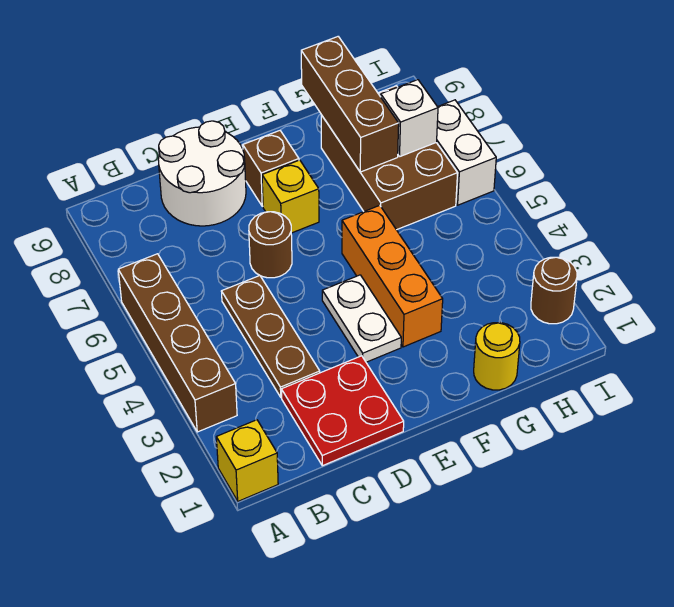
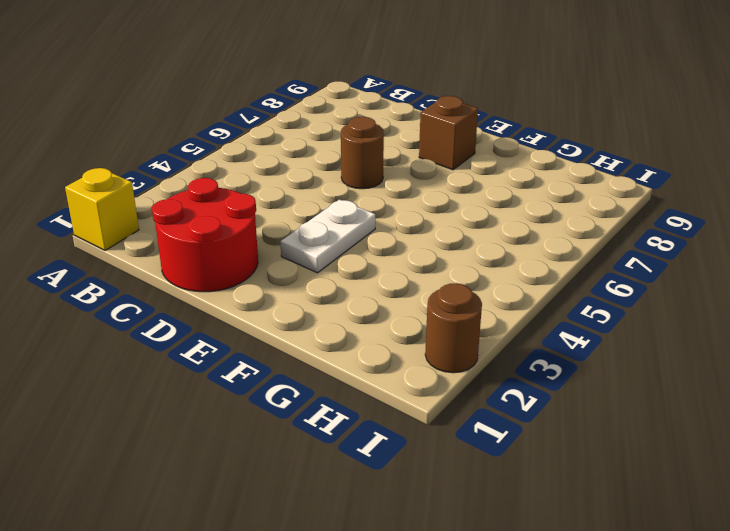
red round brick C1:D2 level 1 -> red plate C1:D2 level 1
none -> brown brick A3:A6 level 1
none -> brown plate C3:C5 level 1
none -> white round brick C8:D9 level 1

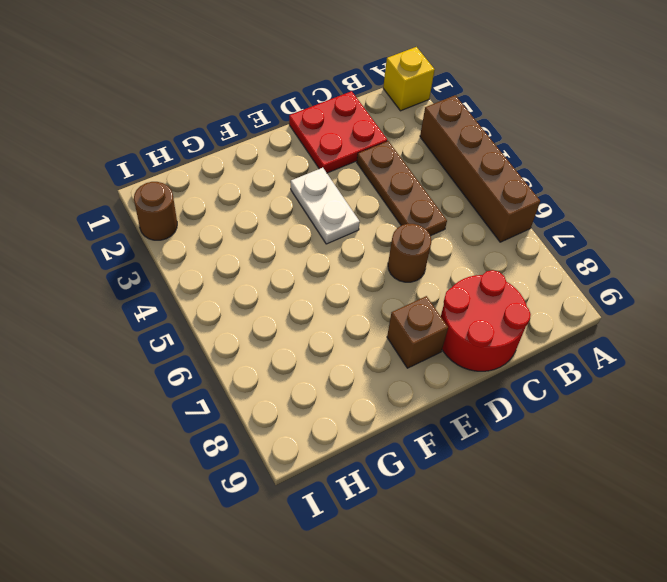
red round brick C8:D9 level 1 -> white round brick C8:D9 level 1
none -> yellow brick E7 level 1
none -> orange brick F3:F5 level 1
none -> yellow round brick G1 level 1

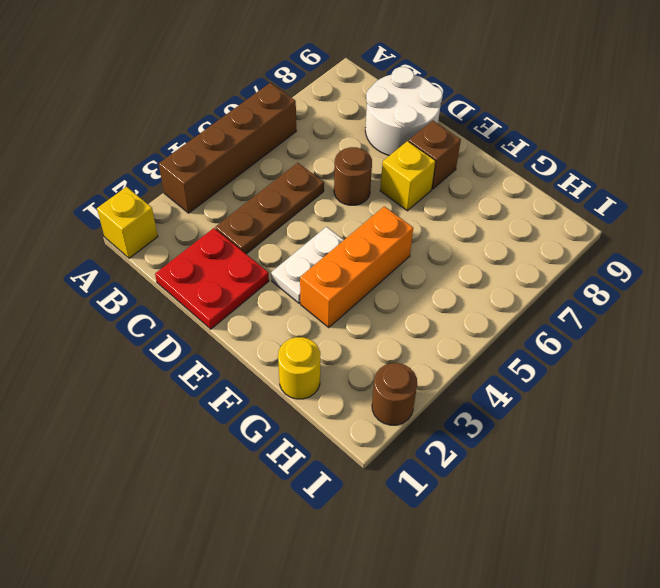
none -> brown brick G6:H8 level 1
none -> white brick I6:I7 level 1
none -> brown brick G7:G9 level 2

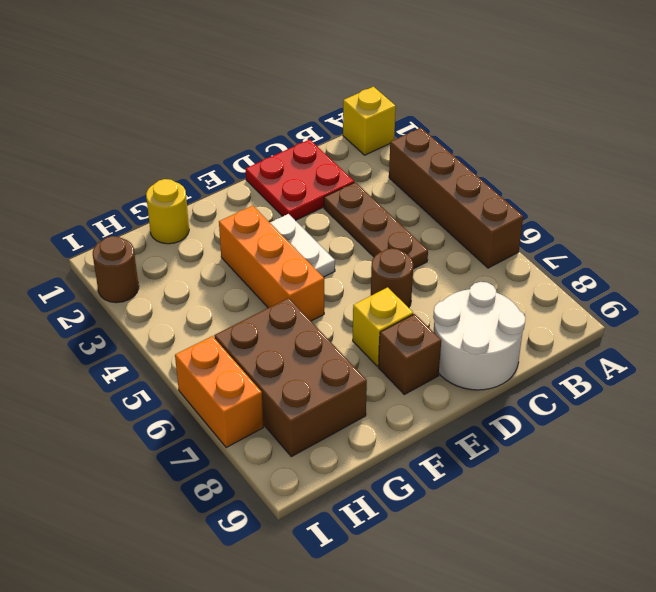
orange brick I6:I7 level 1 -> white brick I6:I7 level 1
none -> brown brick G7:G9 level 2
none -> white brick H7 level 2

